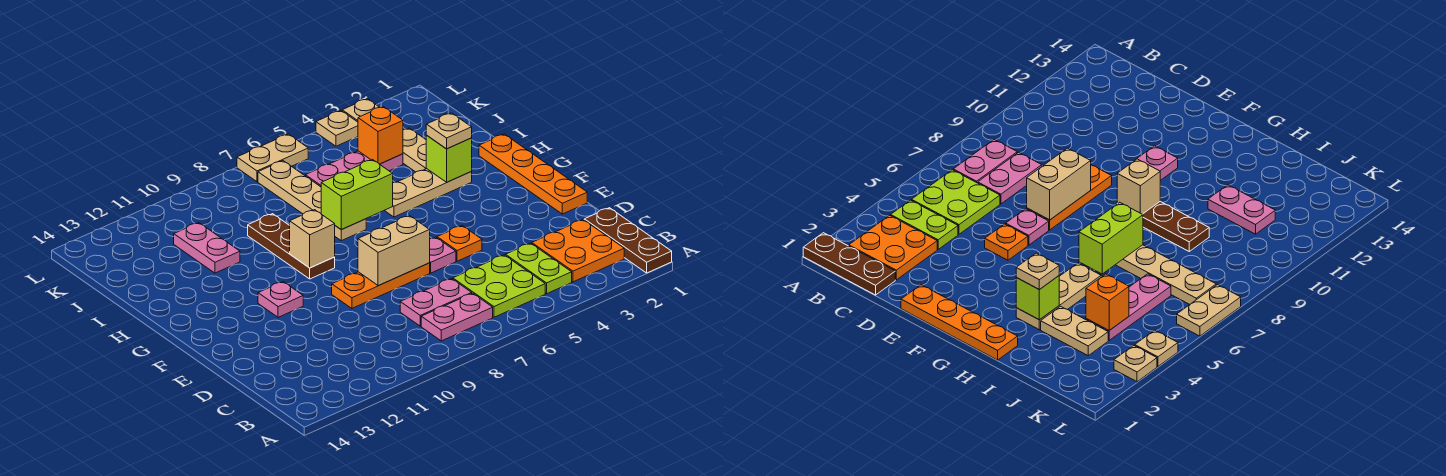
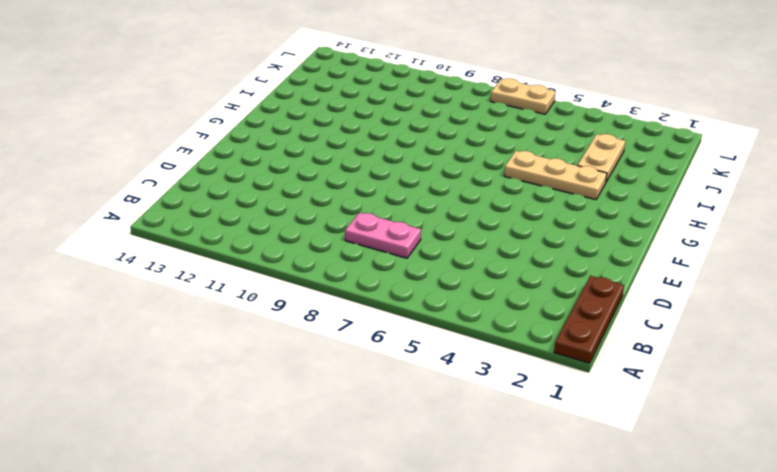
none -> orange plate B2:C3 level 1
none -> lime plate B4:C4 level 1
none -> lime plate B5:C6 level 1

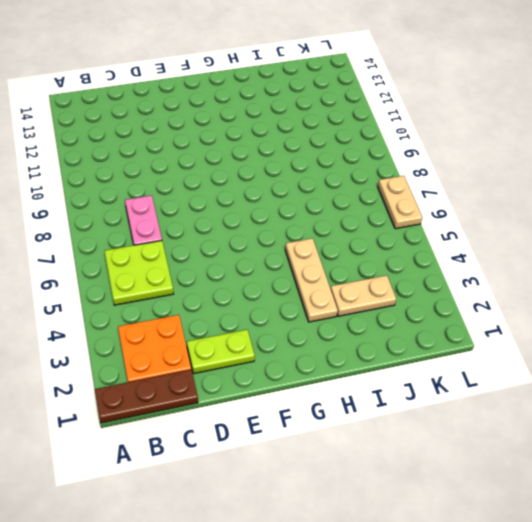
lime plate D2:E2 level 1 -> lime plate B4:C4 level 1
none -> pink plate B7:B8 level 1
none -> orange plate E1:H1 level 1
none -> orange plate E5 level 1

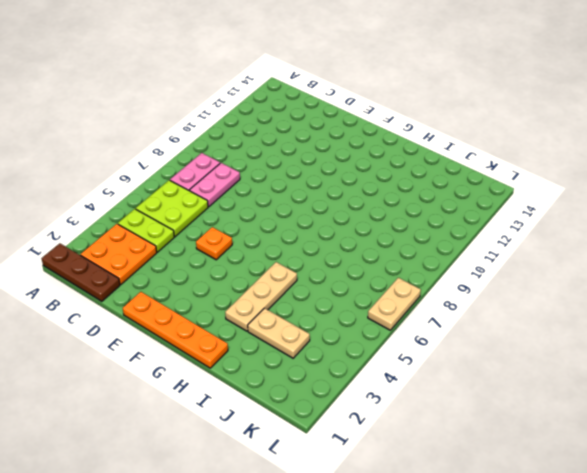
none -> pink plate E6 level 1
none -> orange plate E7:E9 level 1
none -> pink plate F11 level 1

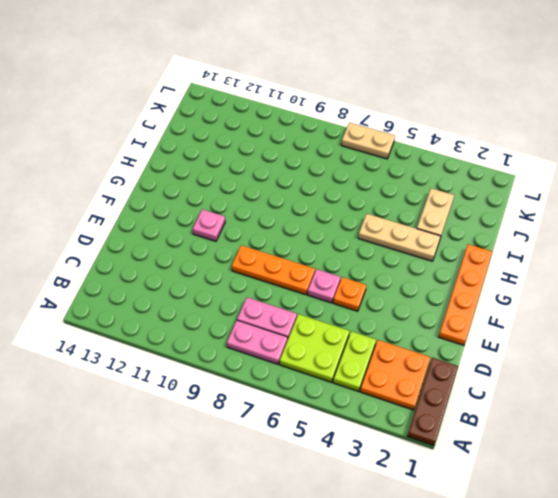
none -> brown plate G9:I9 level 1
none -> tan plate H7:K7 level 1
none -> pink plate I11:J11 level 1

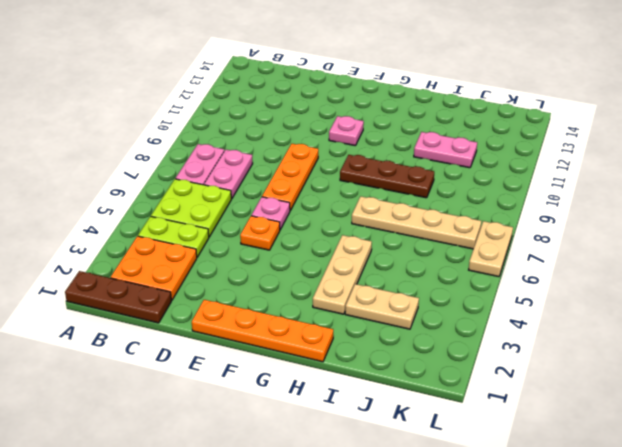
none -> pink plate J4:J6 level 1
none -> tan plate L3 level 1
none -> tan plate L4 level 1

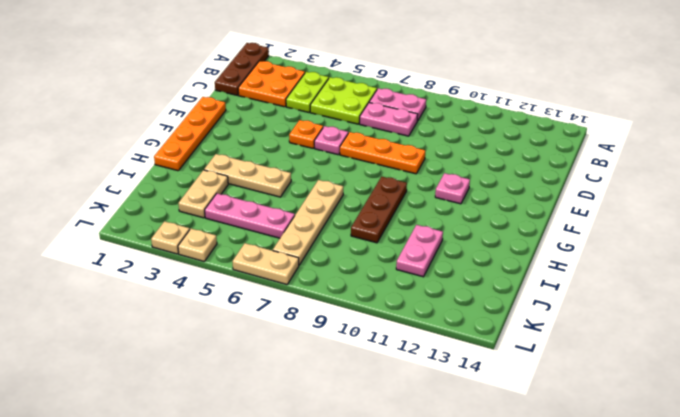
none -> tan brick E7:E8 level 2
none -> tan brick G9 level 2
none -> lime brick H3 level 2

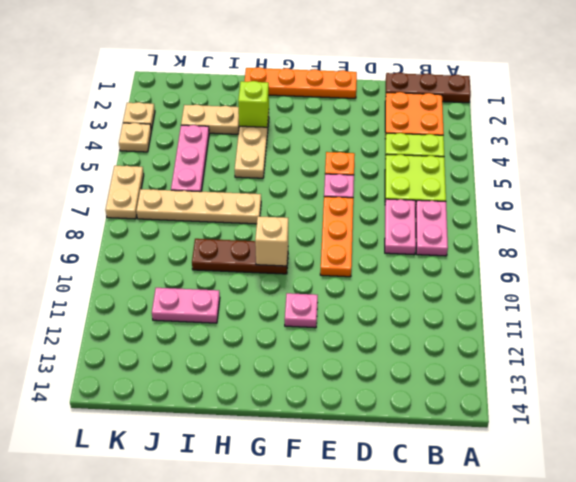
none -> tan brick E7:E8 level 2
none -> lime brick H6:H7 level 2
none -> orange brick J4 level 2

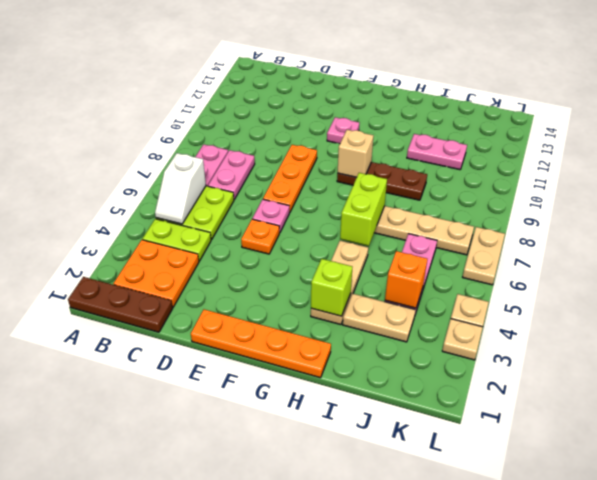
white slope B5:B6 level 2 top 6 -> none
none -> tan brick E7:E8 level 2
none -> tan plate H3 level 3

